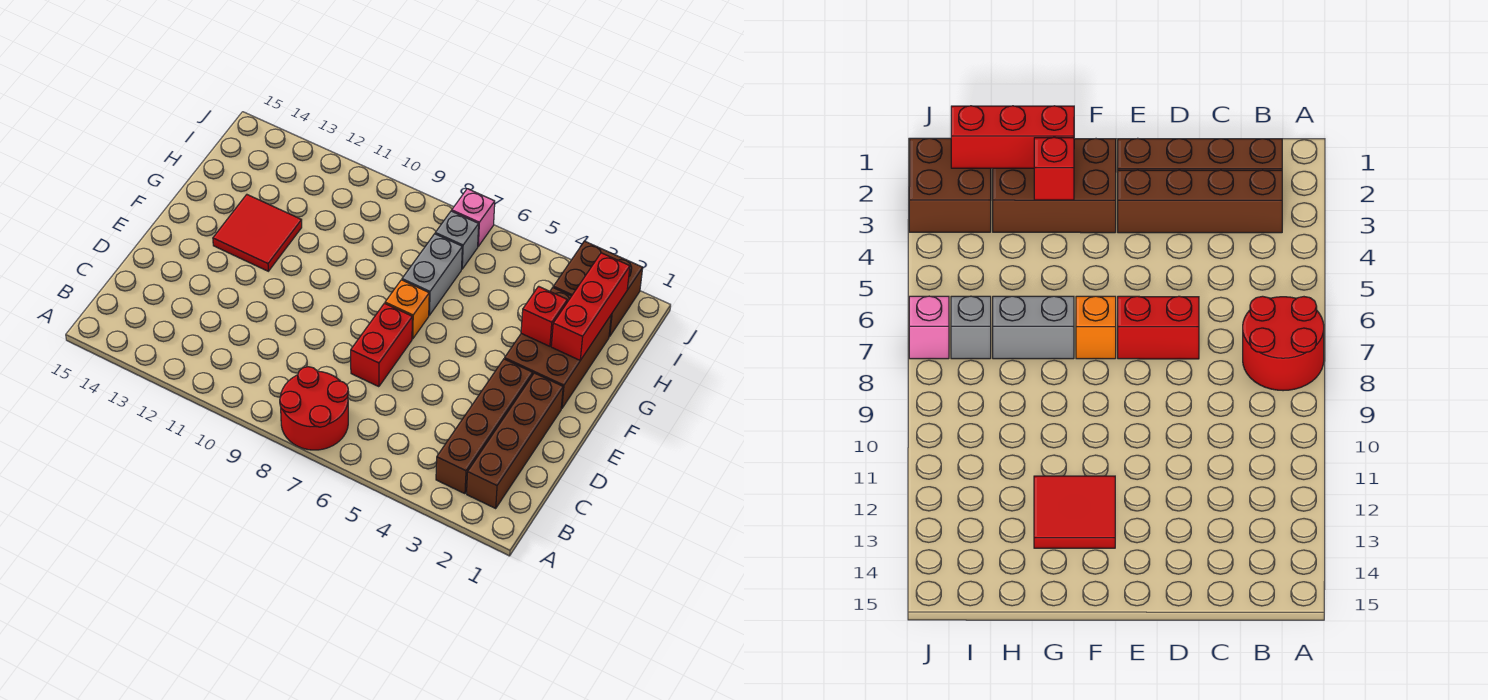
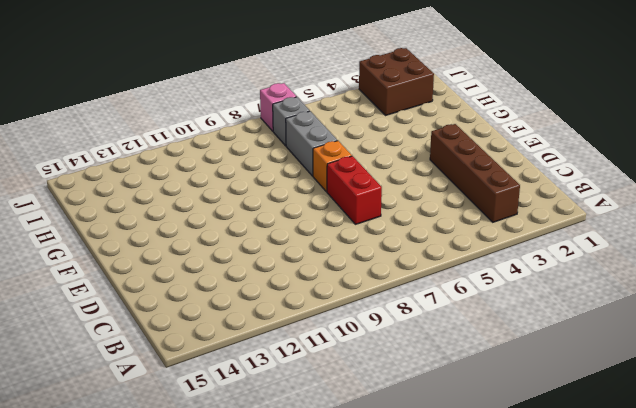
none -> red round brick A7:B8 level 1
none -> brown brick B2:E2 level 1
none -> brown brick F2:H3 level 1

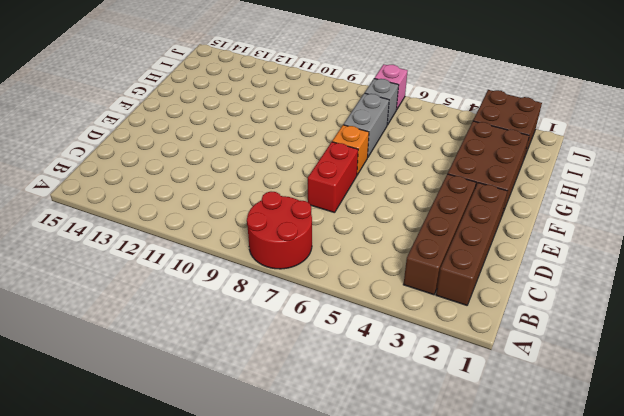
none -> red tile F12:G13 level 1
none -> red brick G2:I2 level 2
none -> red brick G3 level 2

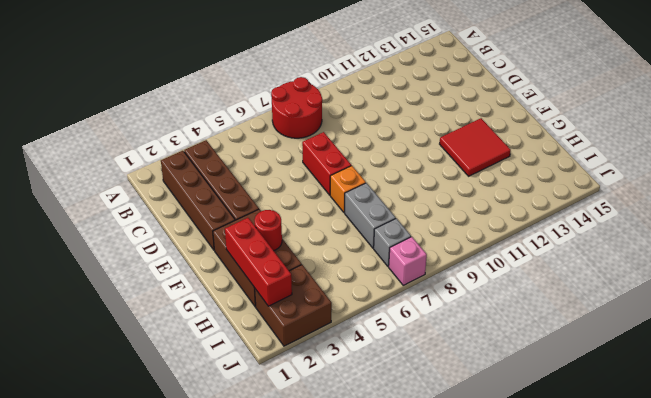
red round brick G3 level 2 -> red brick G3 level 2

